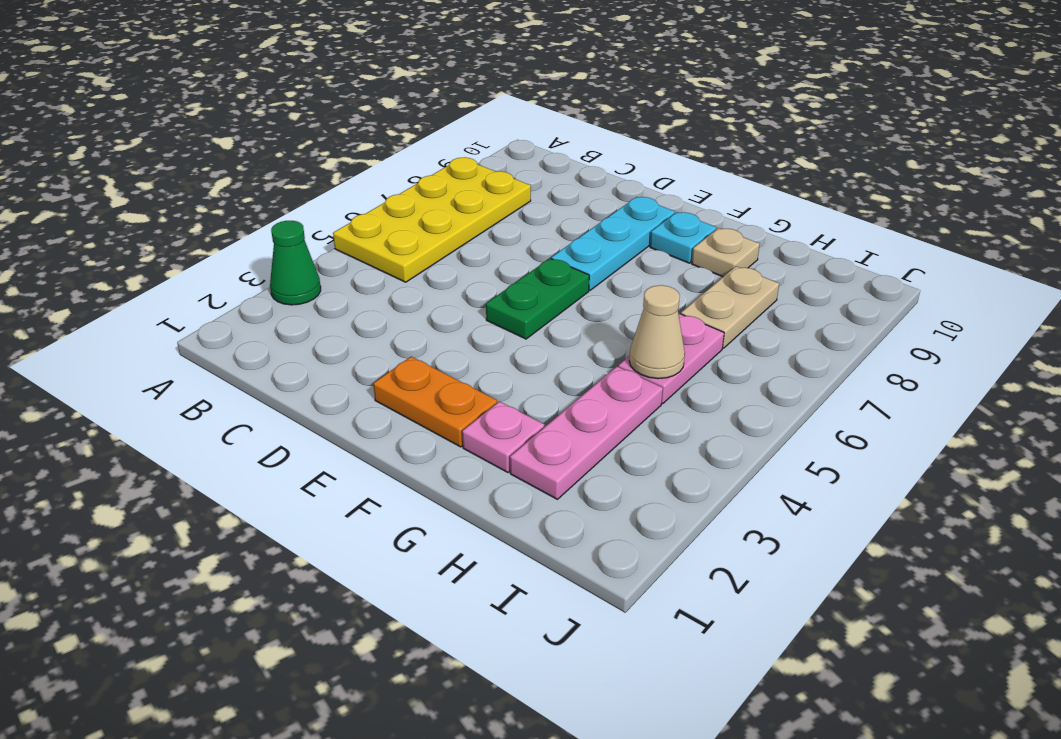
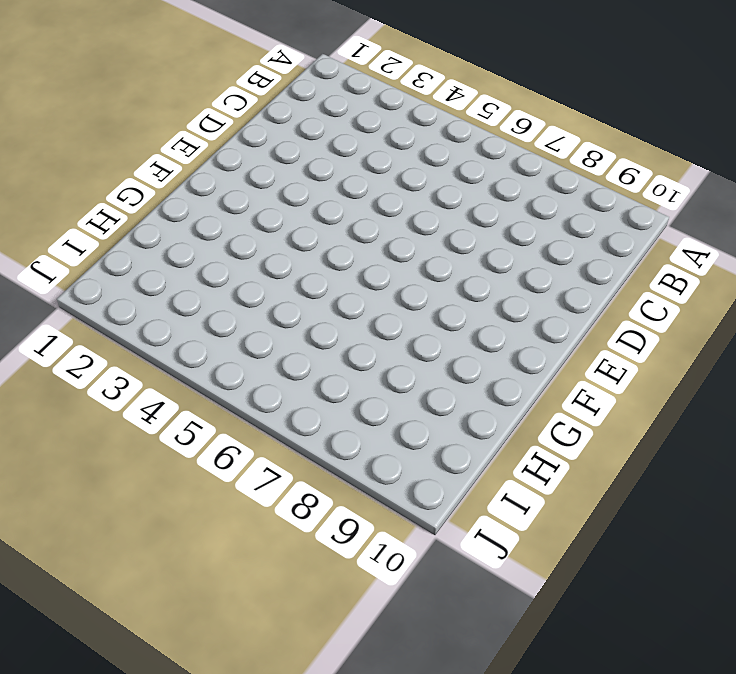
none -> green cone A3 level 1
none -> yellow plate A5:B8 level 1
none -> orange plate E2:F2 level 1

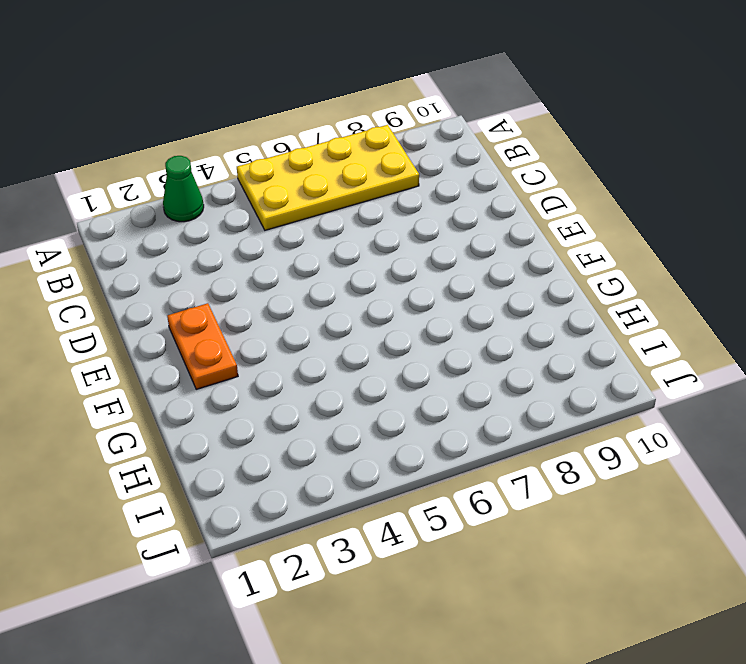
none -> green plate E5:E6 level 1
none -> cyan plate E7:E9 level 1
none -> cyan plate F9 level 1

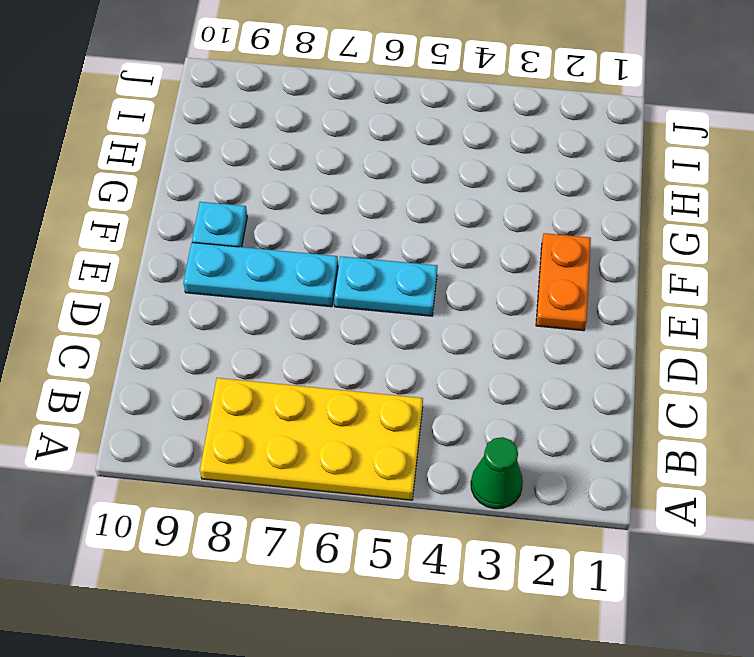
cyan plate E5:E6 level 1 -> green plate E5:E6 level 1
none -> pink plate G2 level 1
none -> tan plate G9 level 1
none -> pink plate H2:H4 level 1

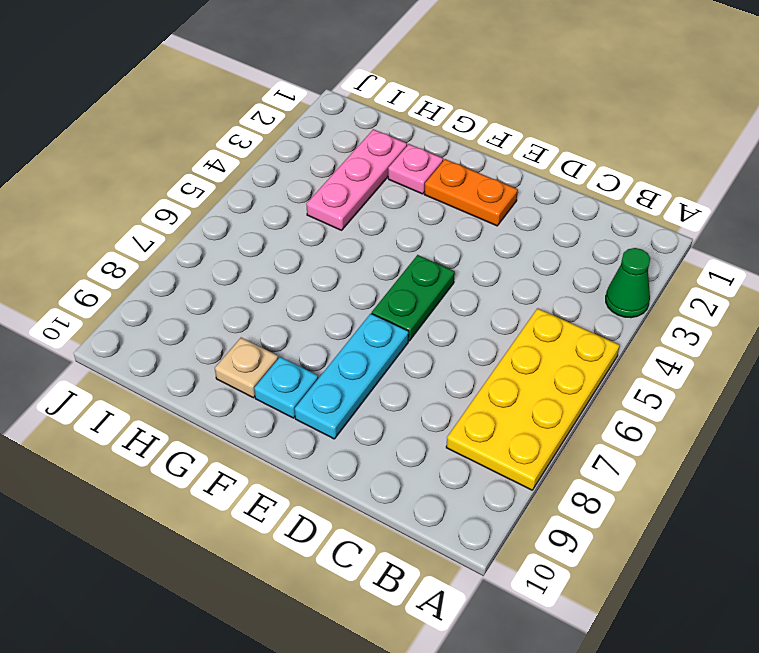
none -> pink plate H5:H6 level 1
none -> tan plate H7:H8 level 1
none -> tan cone H5 level 2

